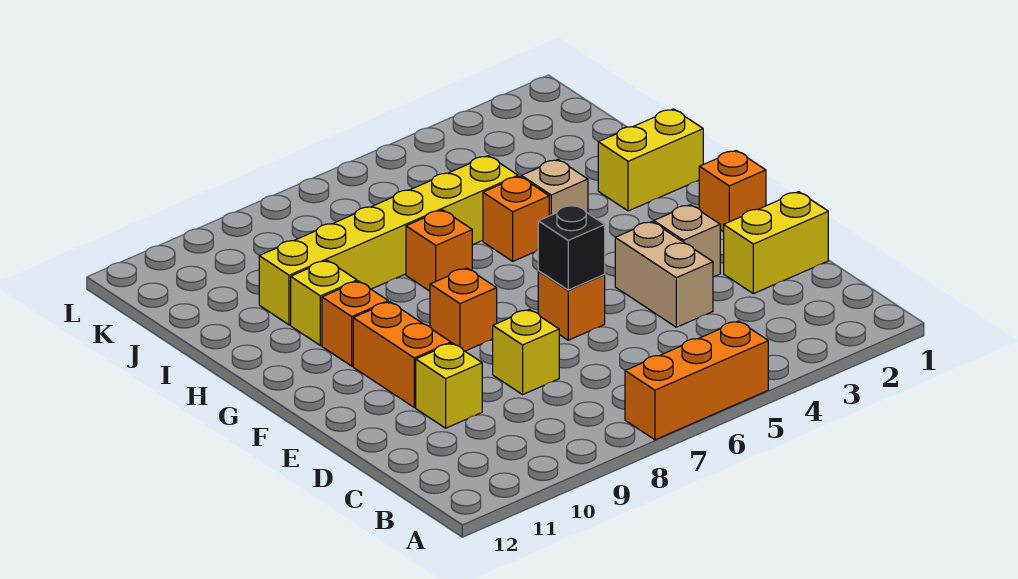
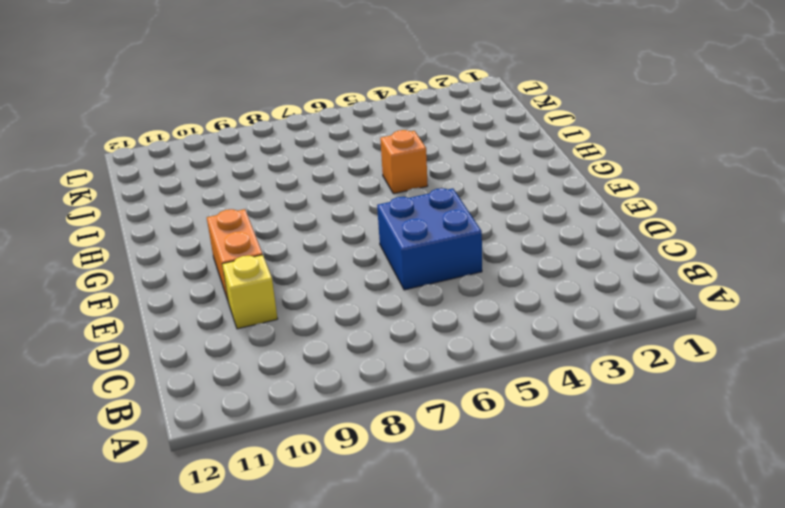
blue brick D5:E6 level 1 -> orange brick E6 level 1
none -> orange brick A5:A7 level 1
none -> yellow brick D1:D2 level 1
none -> tan brick D4:E4 level 1

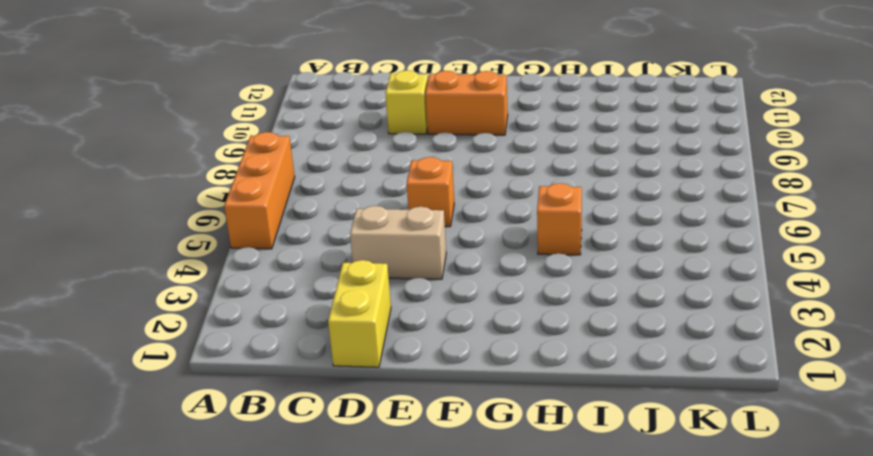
none -> yellow brick D8 level 1
none -> tan brick E3 level 1
none -> orange brick F1 level 1

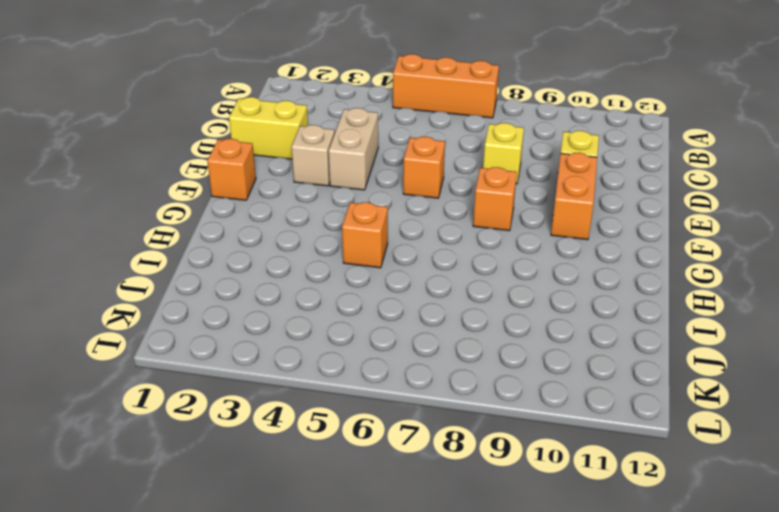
none -> orange brick G10 level 1
none -> yellow brick H1:H2 level 1
none -> tan brick H4 level 1

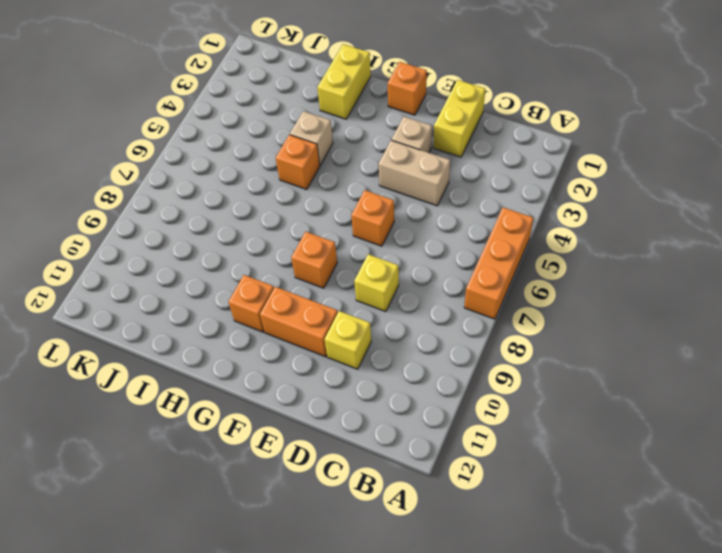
none -> orange brick H7 level 1
none -> yellow brick H10 level 1
none -> yellow brick I5:I10 level 1

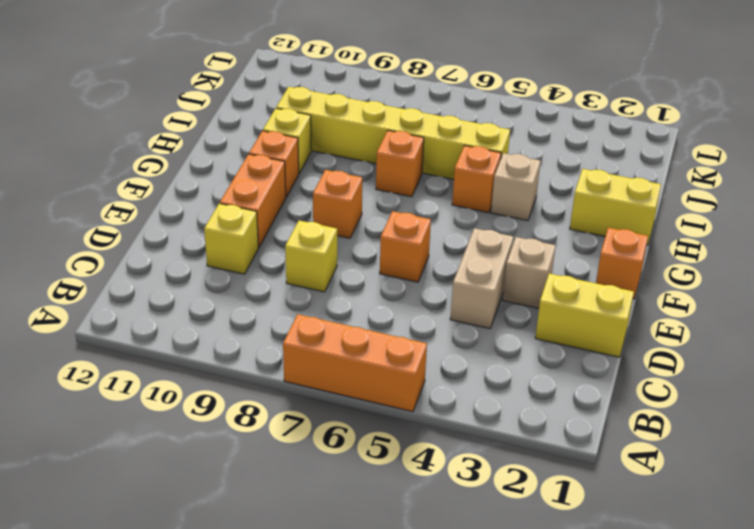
none -> black brick E6 level 2

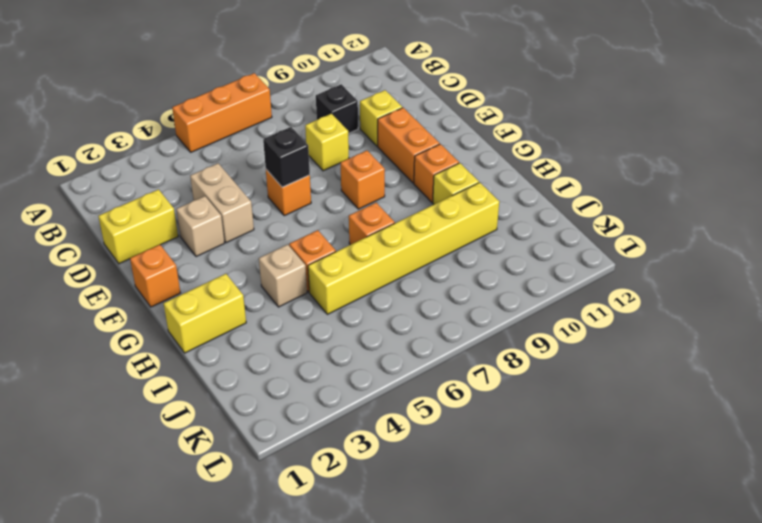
black brick C9 level 1 -> none

